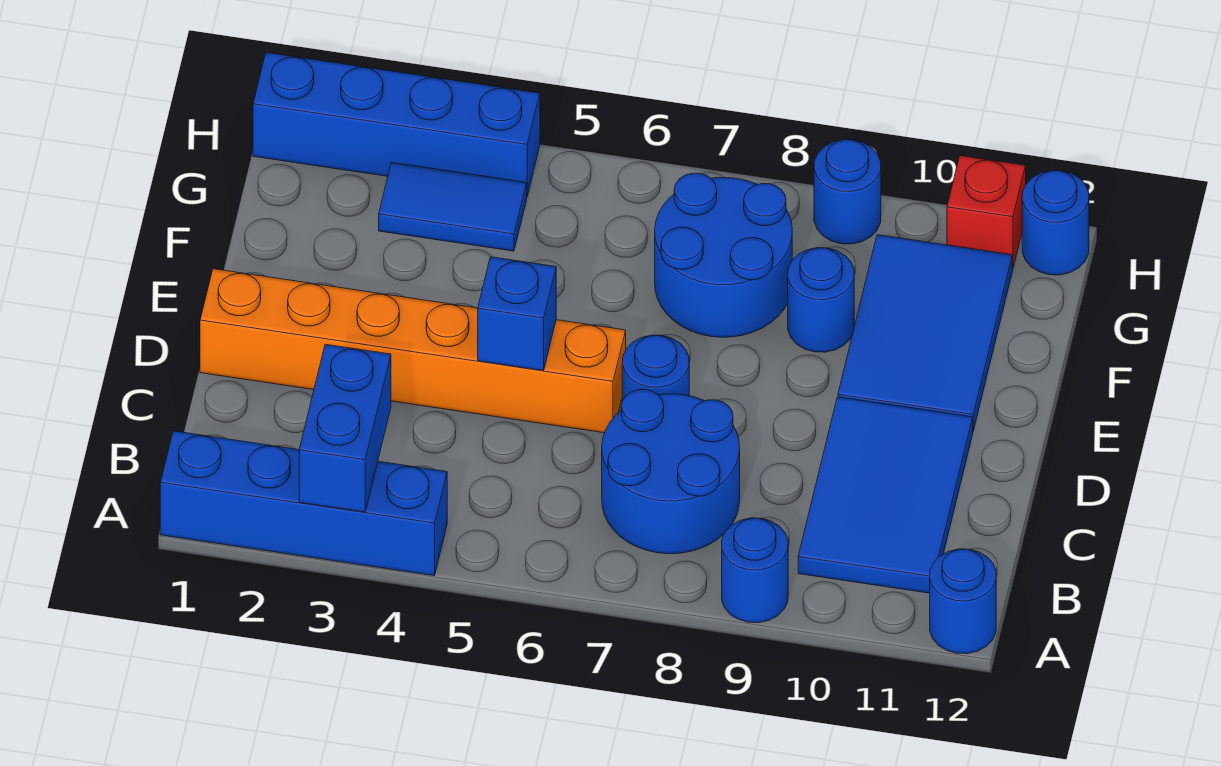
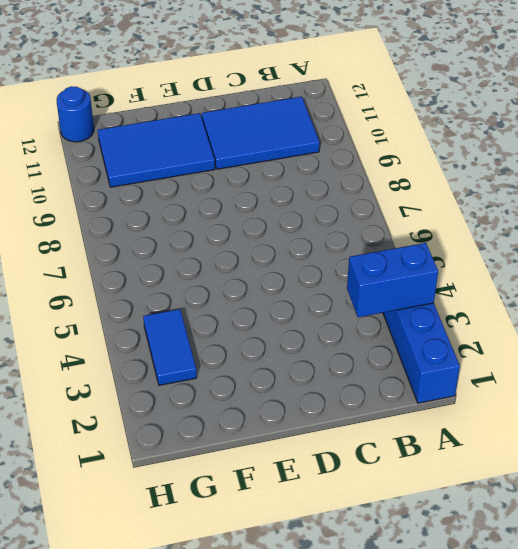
none -> blue round brick A9 level 1
none -> blue round brick A12 level 1
none -> blue round brick B7:C8 level 1

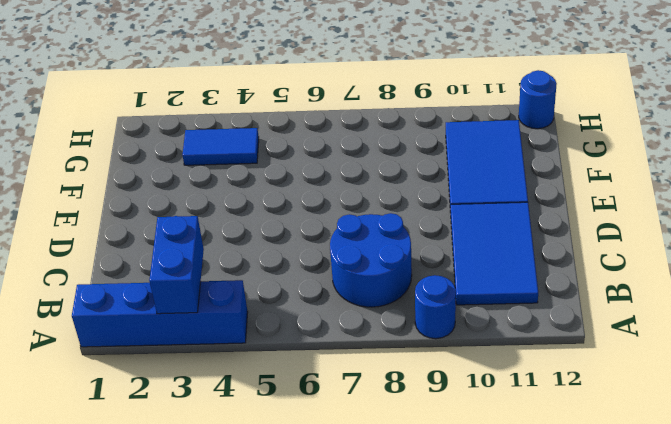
none -> blue round brick A12 level 1
none -> orange brick D1:D6 level 1
none -> blue round brick D7 level 1

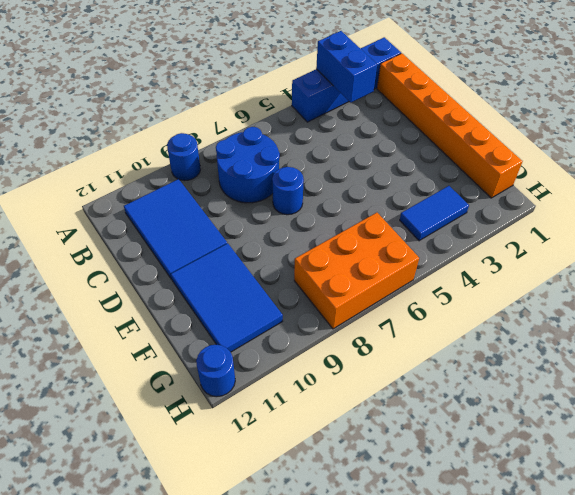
orange brick B1:G1 level 1 -> orange brick D1:D6 level 1
orange brick G6:H8 level 1 -> blue round brick F7:G8 level 1
none -> blue round brick A12 level 1
none -> blue round brick F9 level 1
none -> blue brick H1:H4 level 1

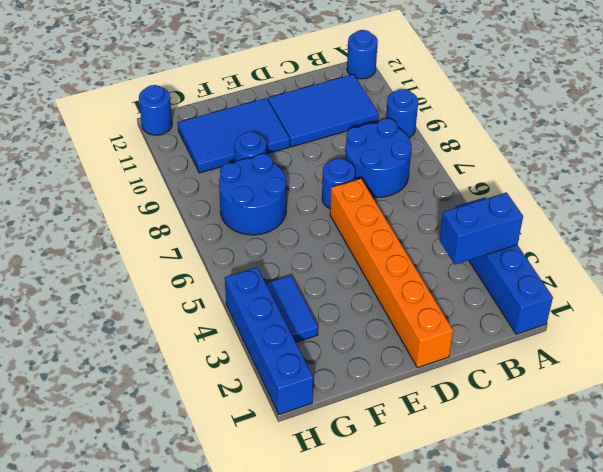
none -> blue round brick H9 level 1
none -> red brick H11 level 1
none -> blue brick D5 level 2

